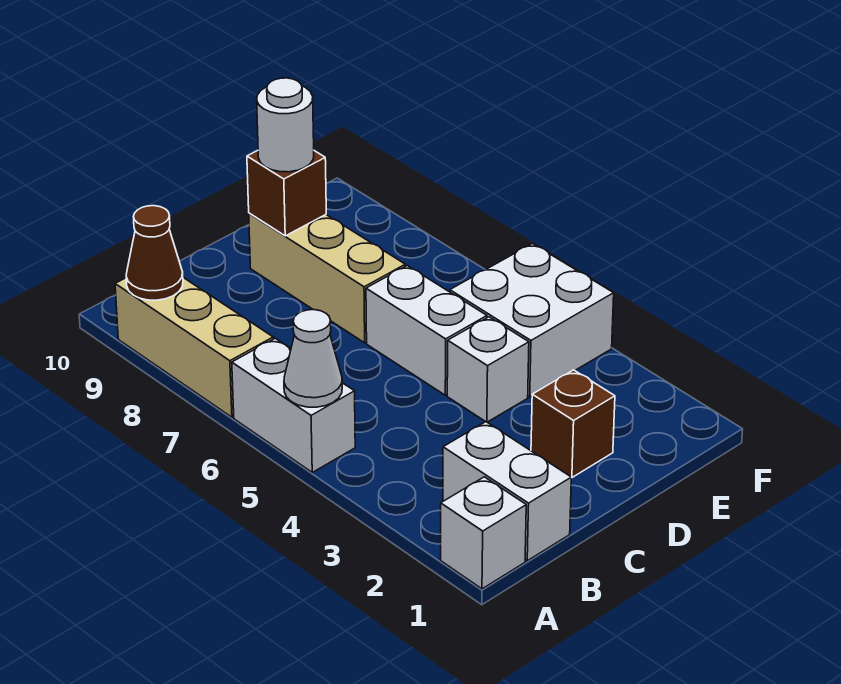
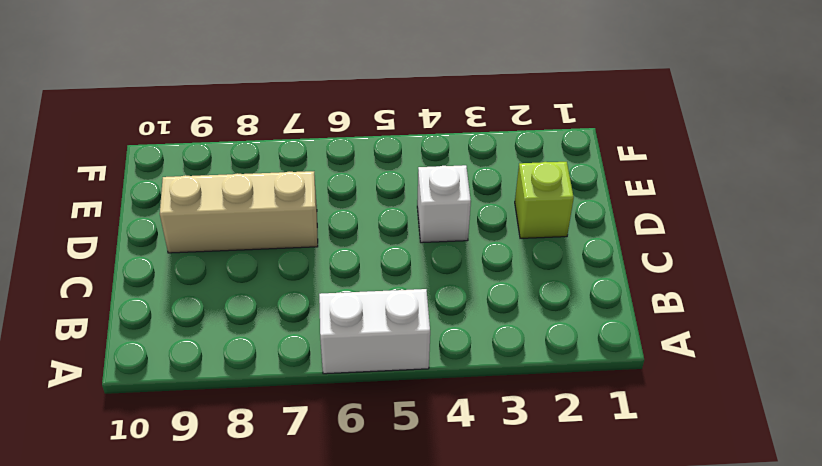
lime brick D2 level 1 -> brown brick D2 level 1
none -> white brick A1 level 1
none -> tan brick A7:A9 level 1
none -> white brick B1:B2 level 1

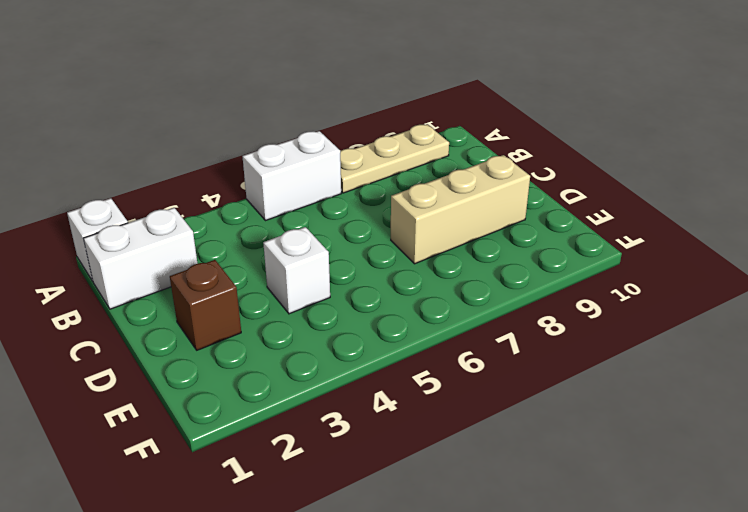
tan plate A7:A9 level 1 -> tan brick A7:A9 level 1
none -> white brick D5:D6 level 1
none -> white brick E4:F5 level 1
none -> white cone A5 level 2

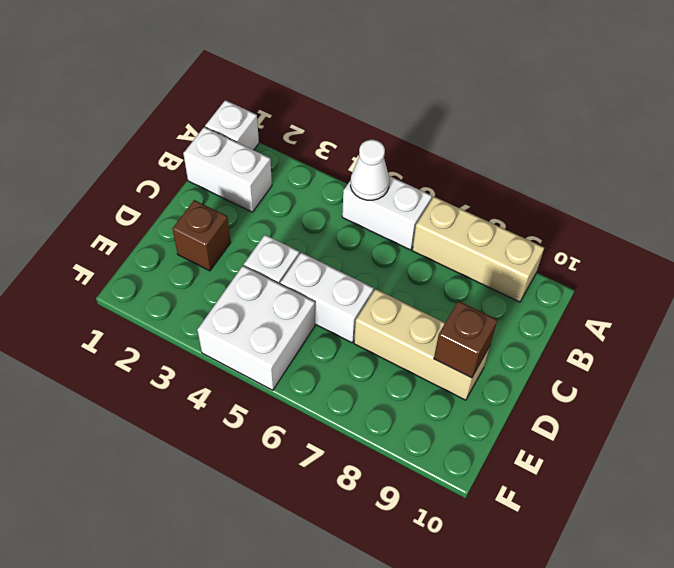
none -> brown cone A9 level 2
none -> white round brick D9 level 3

